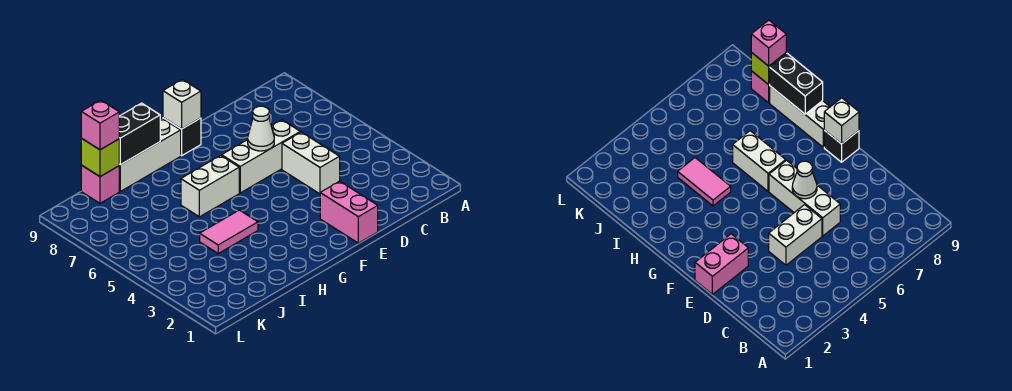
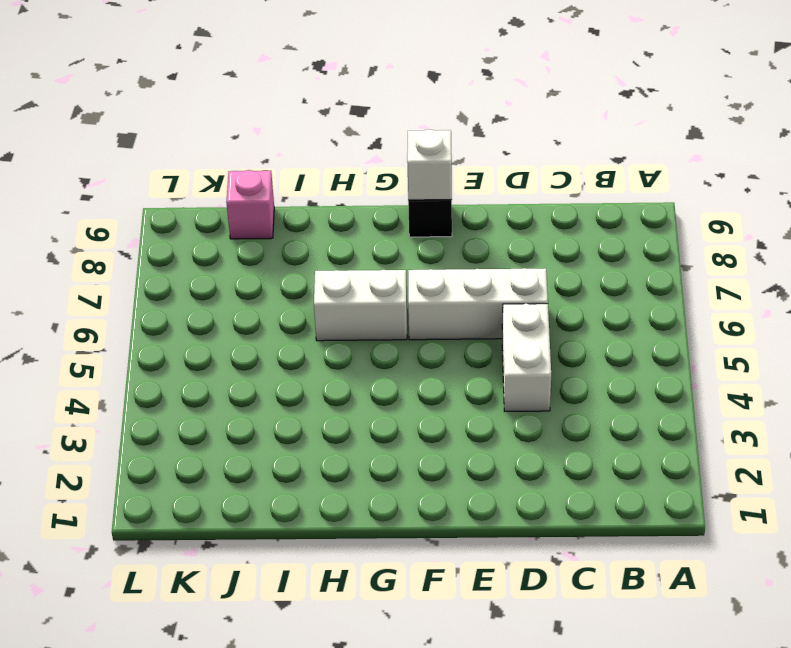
none -> pink brick E1:E2 level 1
none -> white brick G9:I9 level 1
none -> pink tile H4:I4 level 1

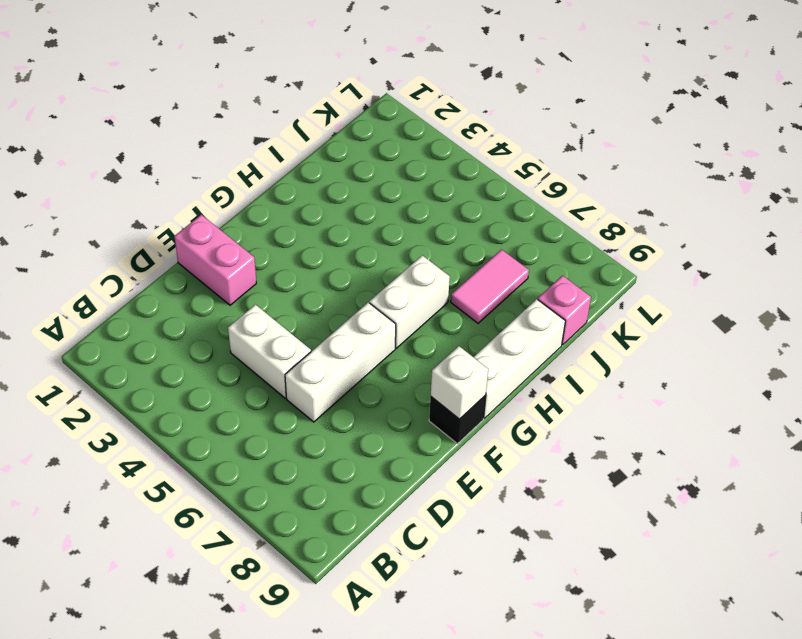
pink tile I7:J7 level 1 -> pink tile H4:I4 level 1
none -> white cone E6 level 2
none -> black brick H9:I9 level 2
none -> lime brick J9 level 2

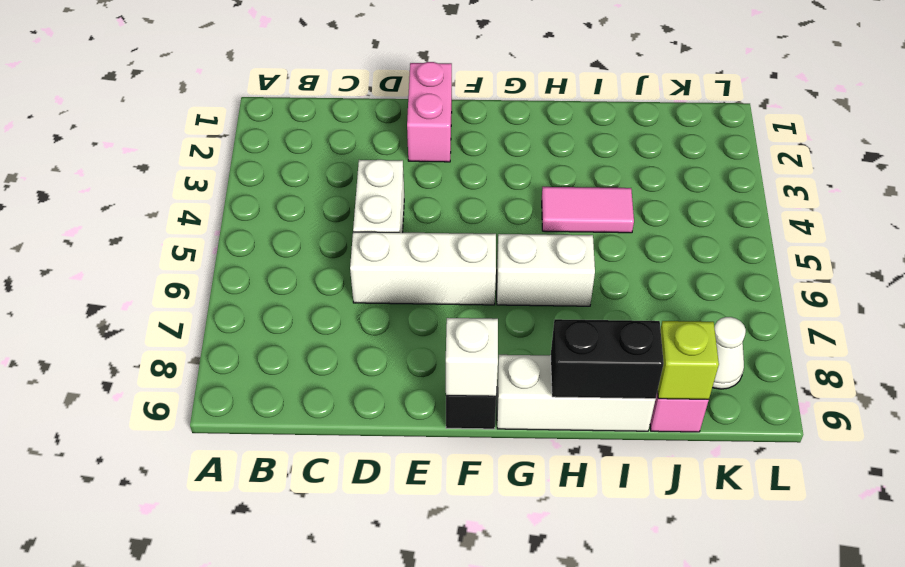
white cone K8 level 1 -> white cone E6 level 2
none -> pink brick J9 level 3

